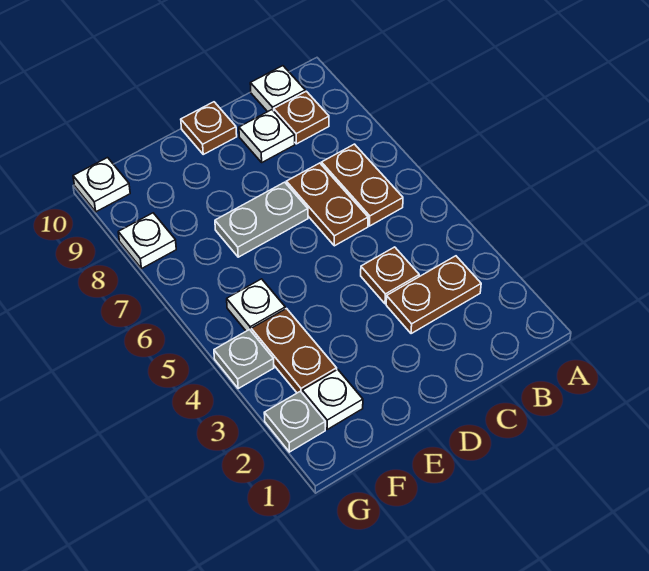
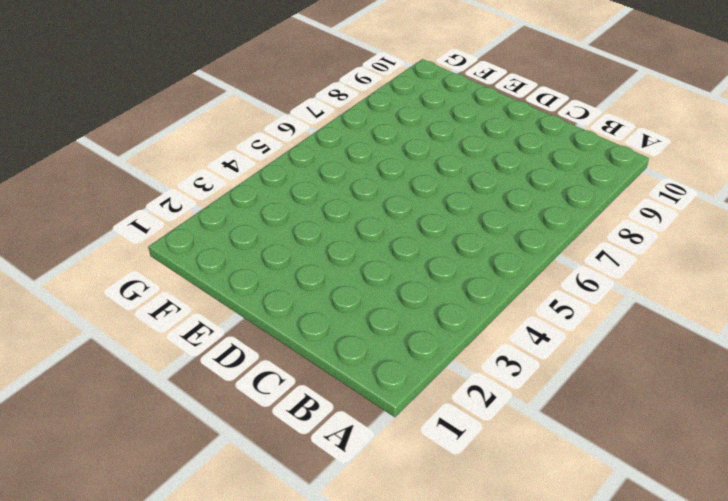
none -> brown plate B3:C3 level 1
none -> brown plate B6:B7 level 1
none -> brown plate B9 level 1

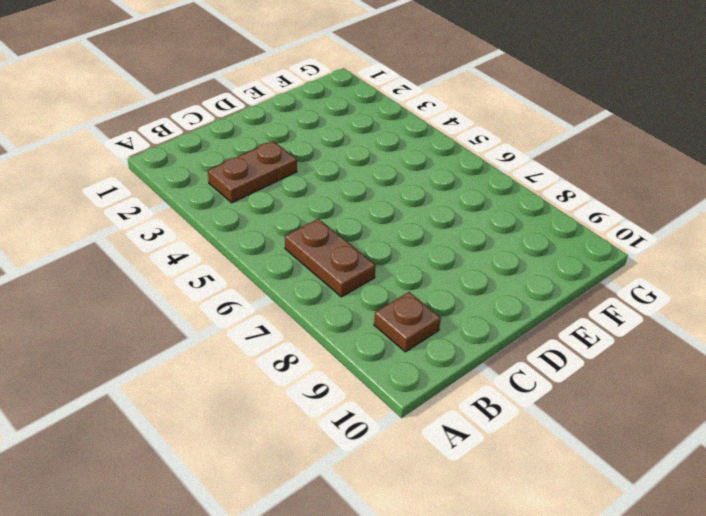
none -> white plate B10 level 1
none -> brown plate C4 level 1
none -> brown plate C6:C7 level 1

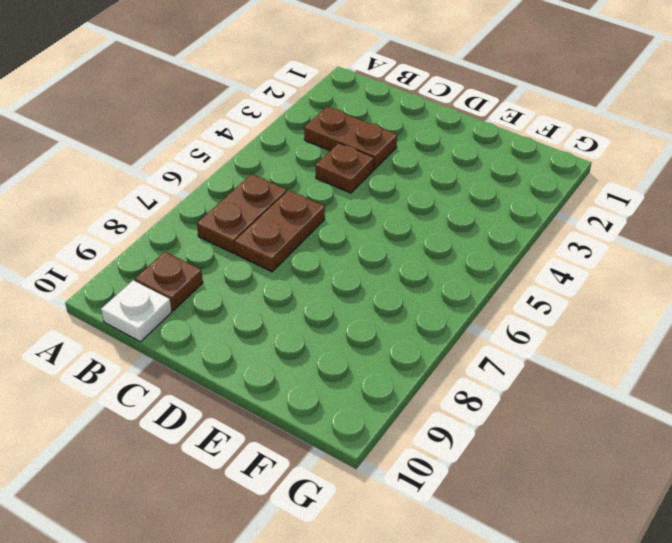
none -> white plate C9 level 1
none -> grey plate D7:E7 level 1
none -> brown plate D10 level 1

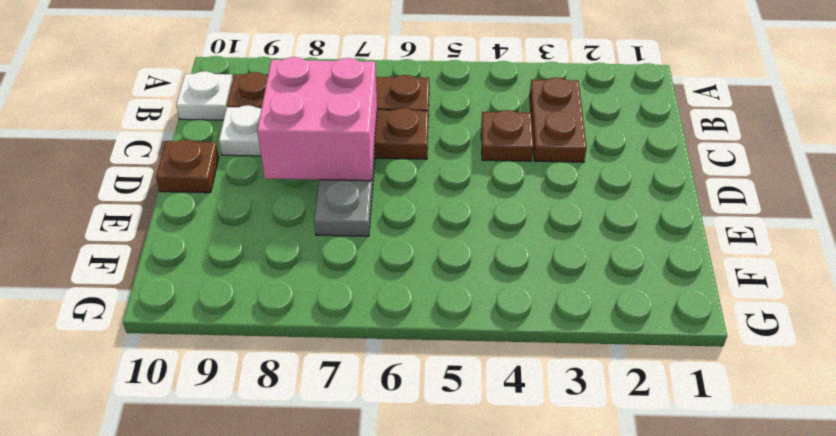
pink brick C7:D8 level 2 -> none
none -> white plate F2 level 1
none -> brown plate F3:F4 level 1
none -> white plate F5 level 1

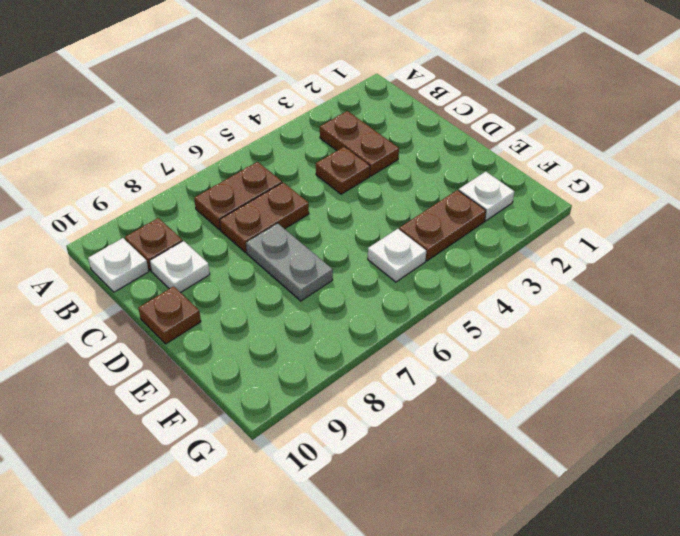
none -> grey plate G2 level 1
none -> grey plate G4 level 1
none -> white plate G8 level 1

